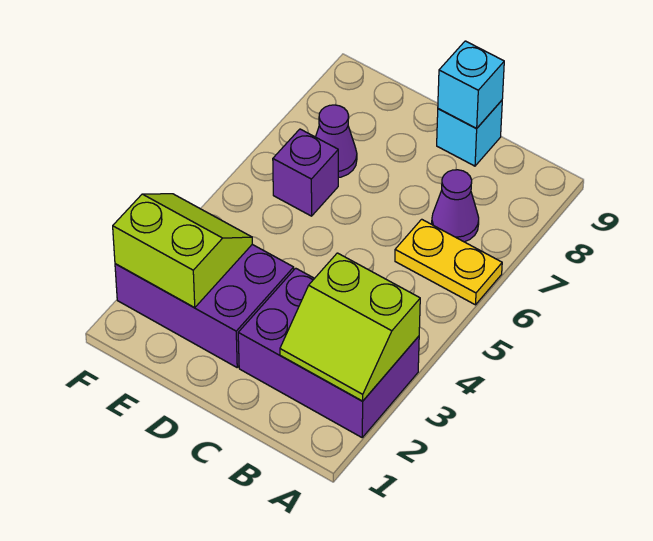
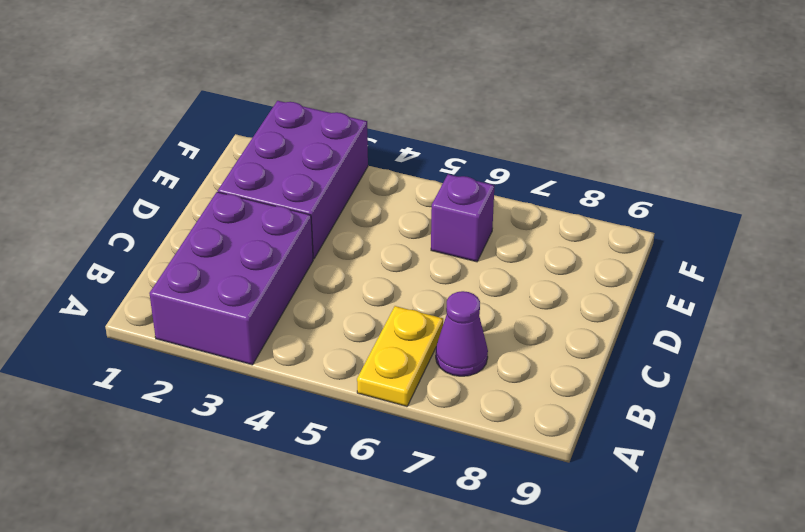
none -> cyan brick C9 level 1
none -> purple cone E7 level 1

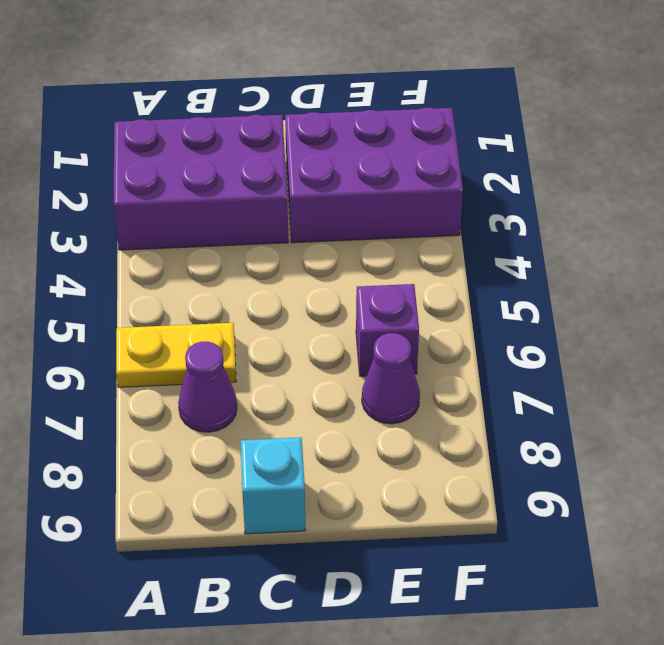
none -> lime slope A2:B3 level 2 top 3
none -> cyan brick C9 level 2

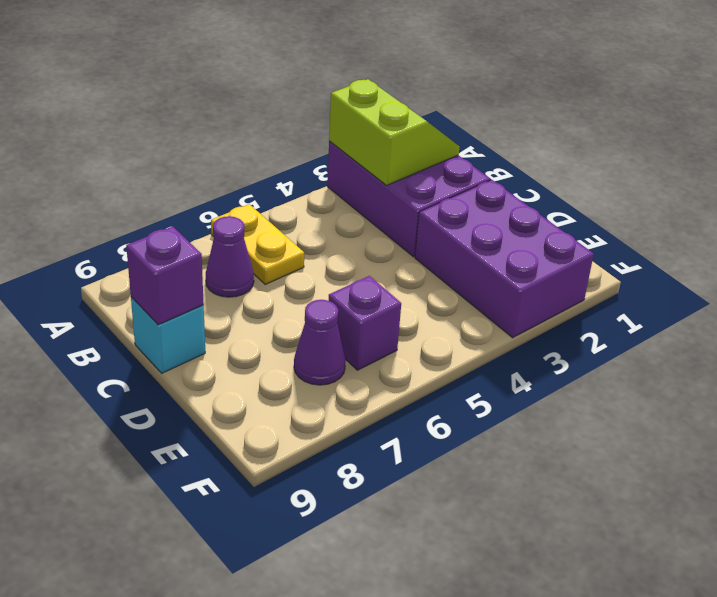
purple brick C9 level 2 -> cyan brick C9 level 2
none -> lime slope E2:F3 level 2 top 2

